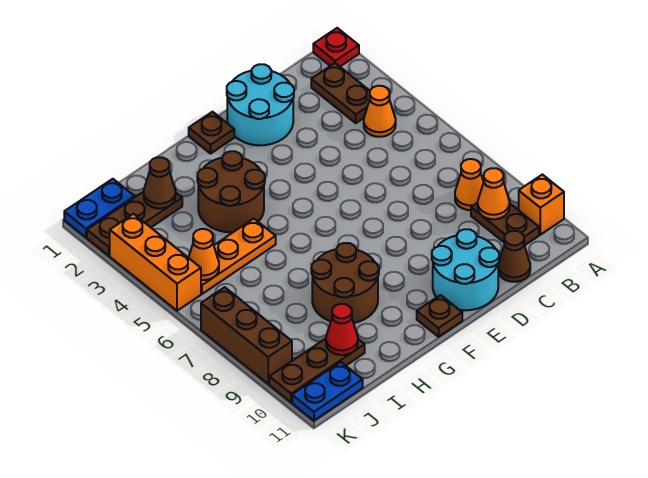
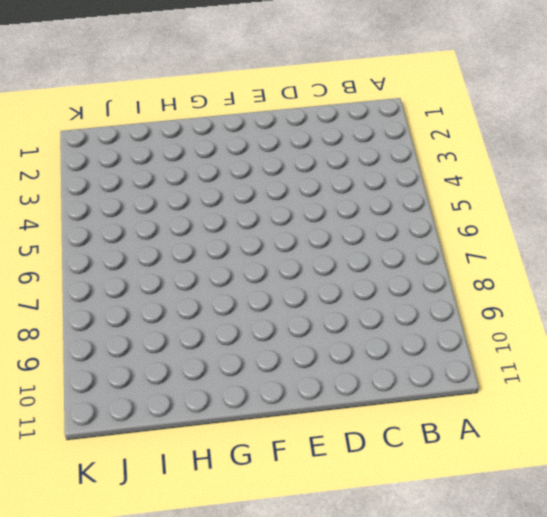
none -> red plate A1 level 1
none -> orange brick A10 level 1
none -> brown plate B2:B3 level 1

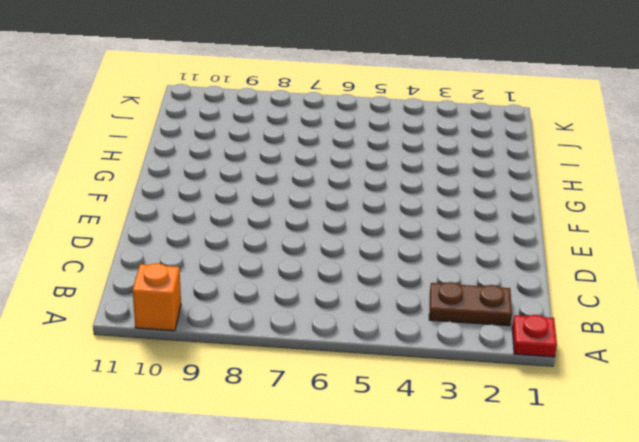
none -> orange cone B4 level 1
none -> orange cone B8 level 1
none -> brown plate B9:B10 level 1

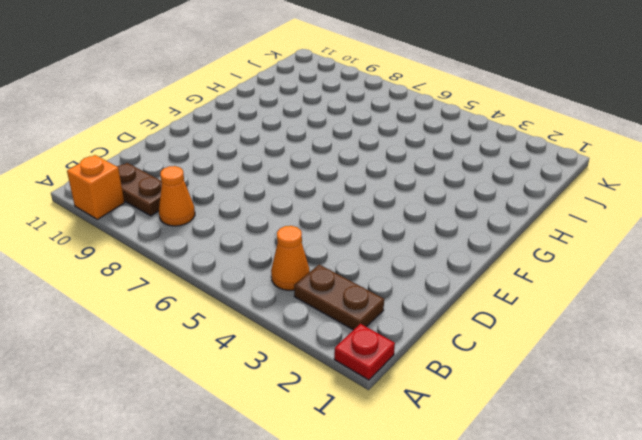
none -> brown cone C11 level 1
none -> cyan round brick D1:E2 level 1
none -> cyan round brick D10:E11 level 1

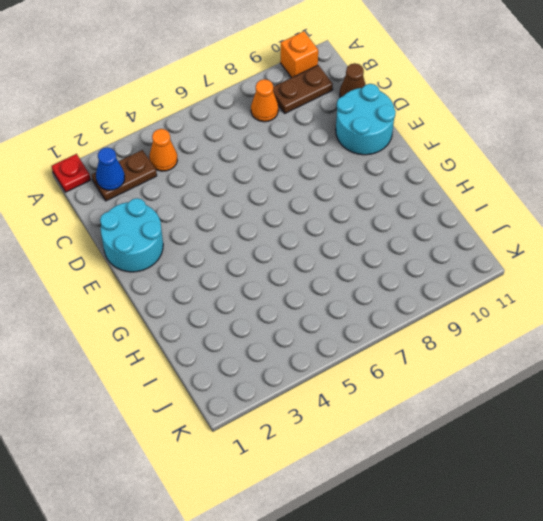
blue cone B2 level 2 -> none
none -> brown plate F1 level 1
none -> brown plate F11 level 1
none -> brown round brick G3:H4 level 1

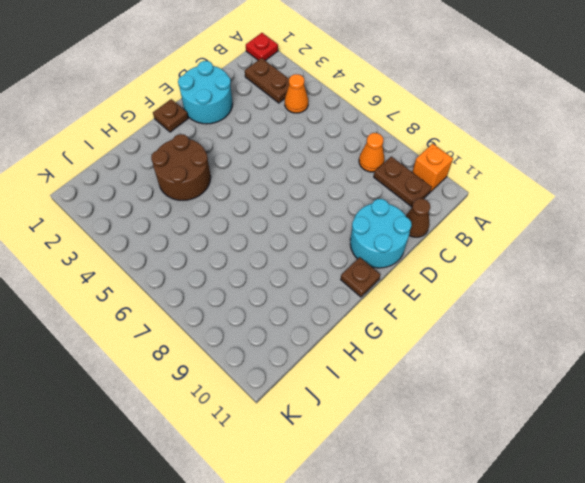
none -> brown round brick G8:H9 level 1
none -> orange plate H5:J5 level 1
none -> brown plate I2:K2 level 1

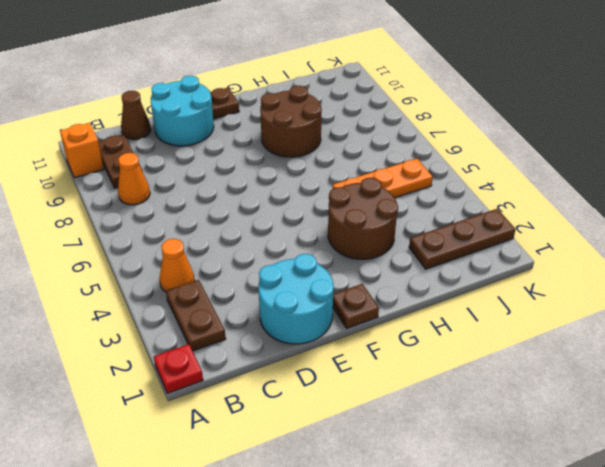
none -> brown plate I10:K10 level 1
none -> blue plate J1:K1 level 1
none -> blue plate J11:K11 level 1

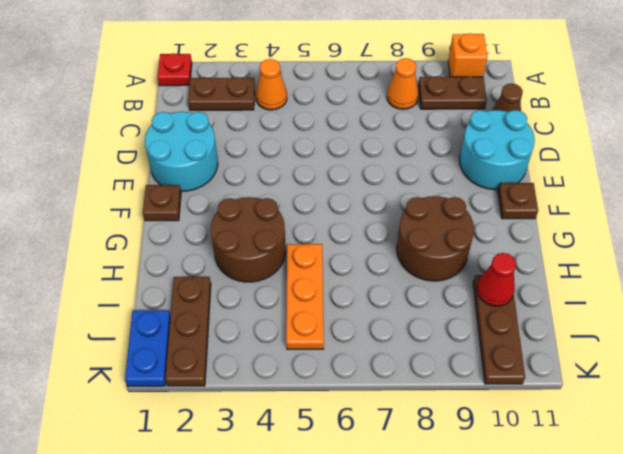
none -> blue plate J11:K11 level 1
none -> orange brick K3:K5 level 1
none -> brown brick K7:K9 level 1

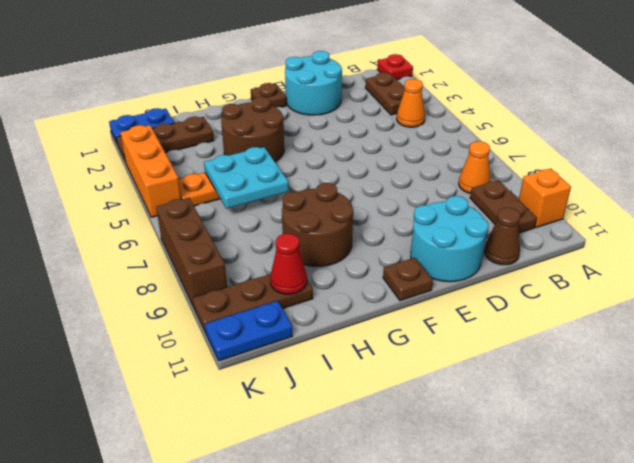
cyan plate H5:I6 level 2 -> none
none -> orange cone B9 level 2
none -> brown cone I2 level 2
none -> orange cone J5 level 2

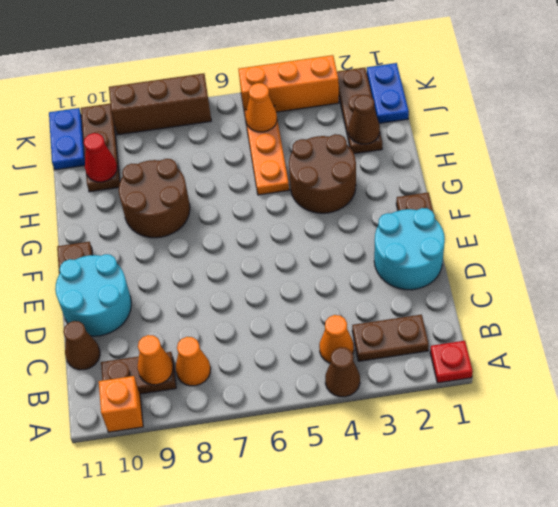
brown cone A4 level 1 -> none

